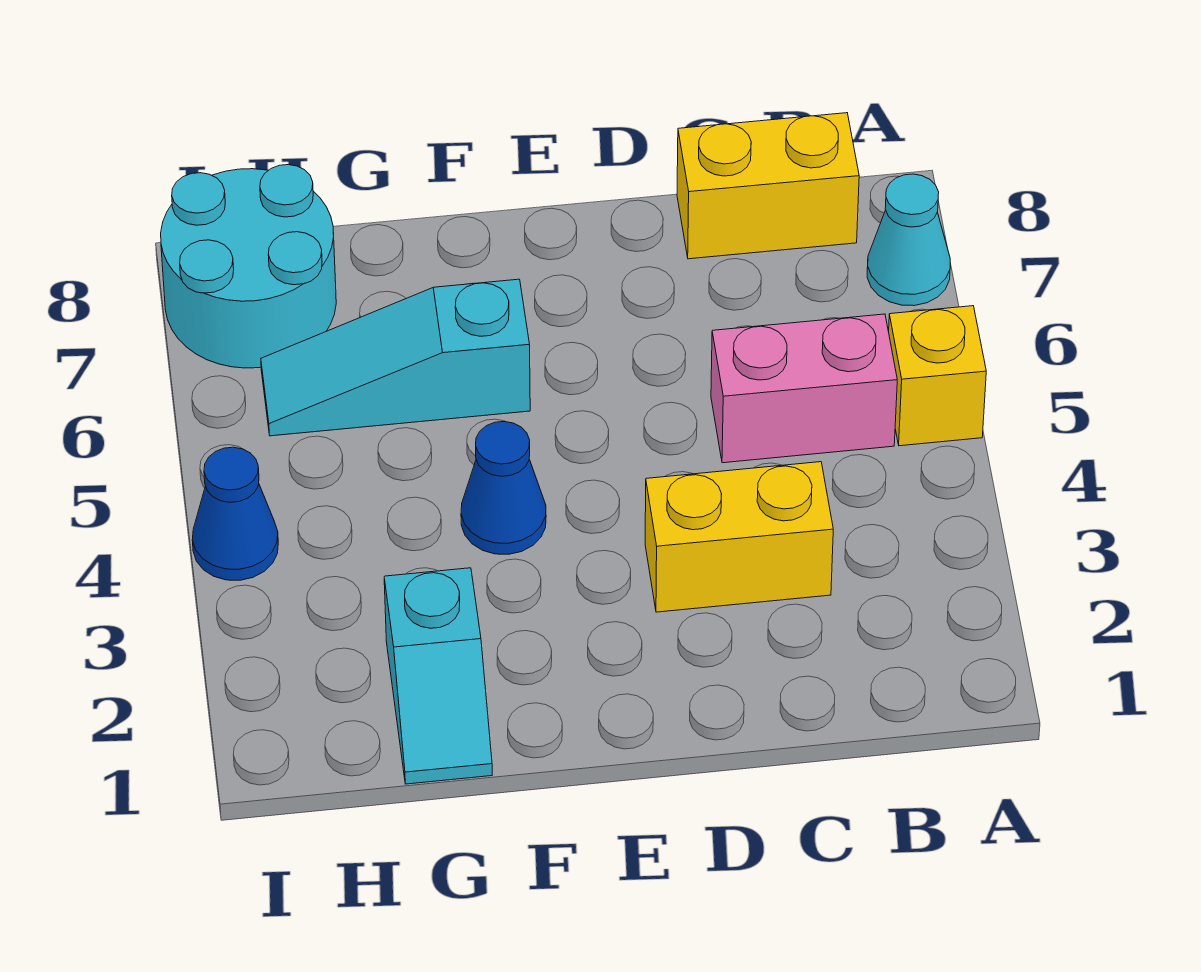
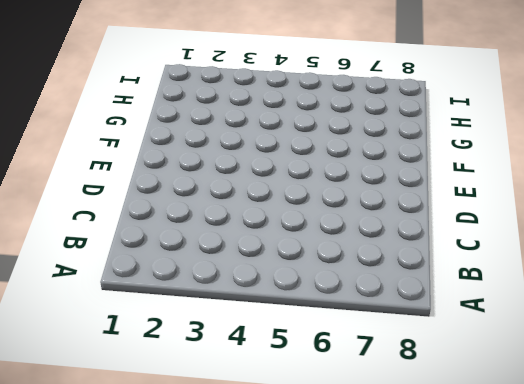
none -> yellow brick A5 level 1
none -> cyan cone A7 level 1

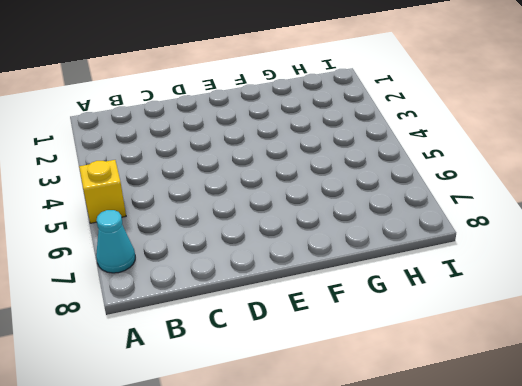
none -> pink brick B5:C5 level 1
none -> yellow brick B8:C8 level 1

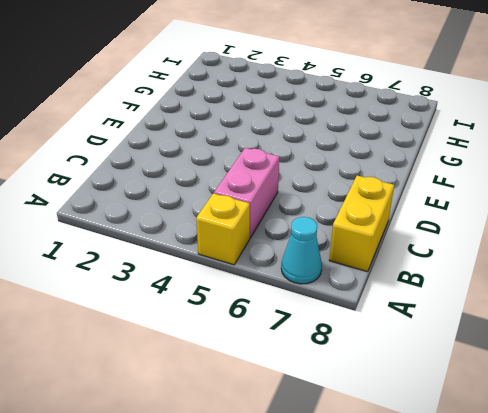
none -> yellow brick C3:D3 level 1
none -> blue cone F4 level 1

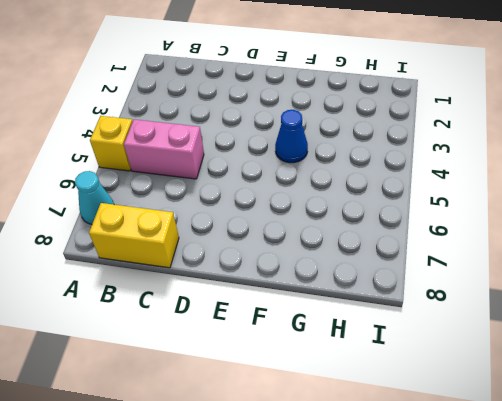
none -> yellow brick C3:D3 level 1
none -> cyan slope F6:H6 level 1 top F

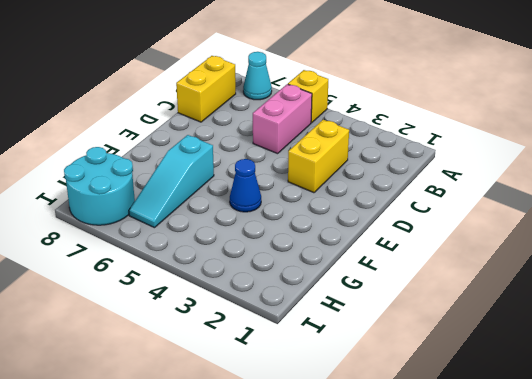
none -> cyan slope G1:G2 level 1 top 2
none -> blue cone I4 level 1

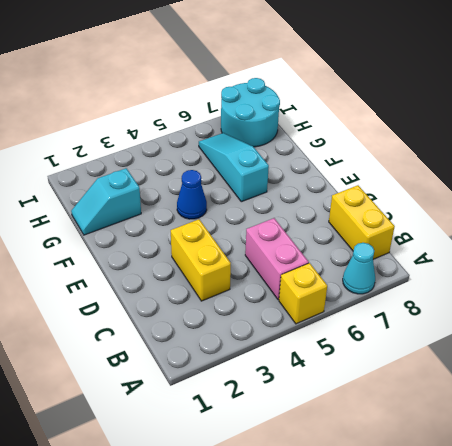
none -> blue cone I4 level 1

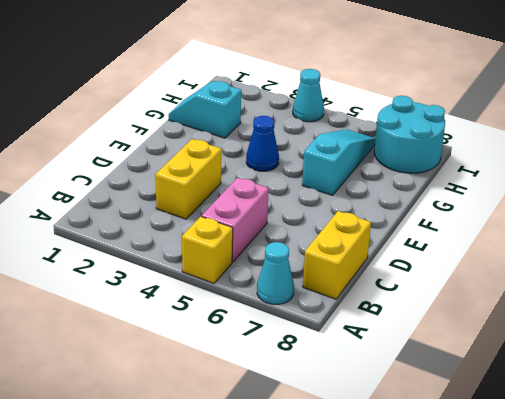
cyan cone I4 level 1 -> blue cone I4 level 1

